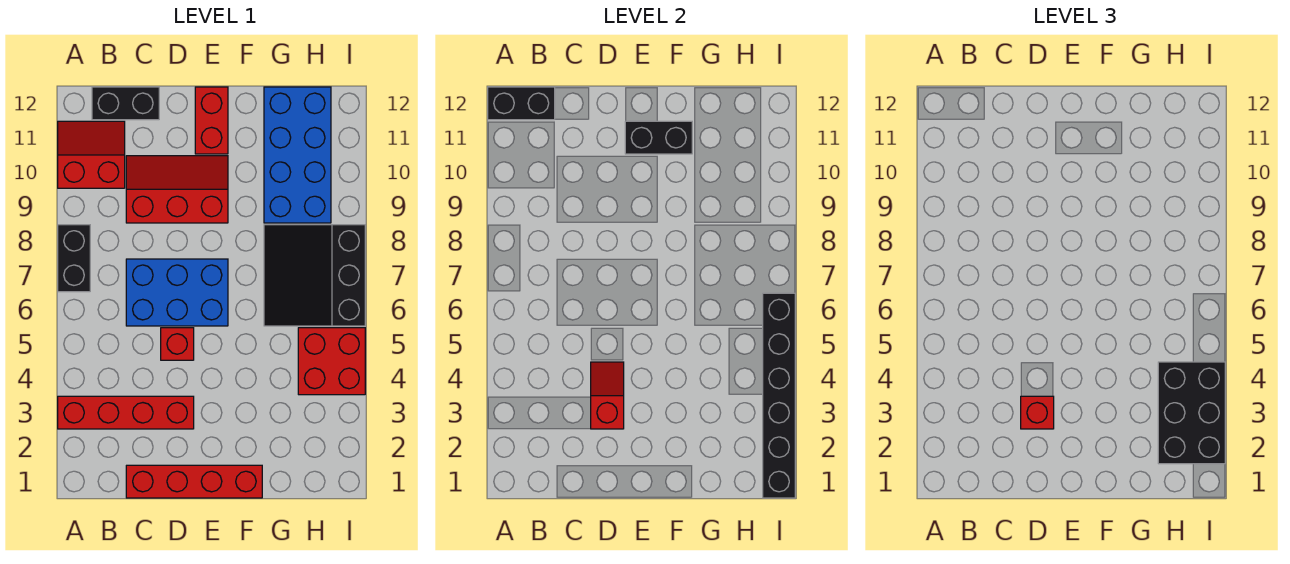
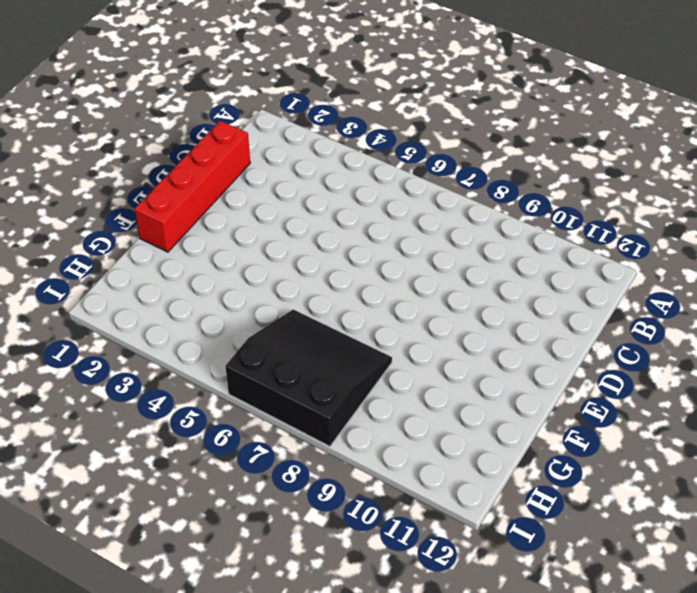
none -> red brick A3:D3 level 1
none -> black brick A7:A8 level 1
none -> red slope A10:B11 level 1 top 10

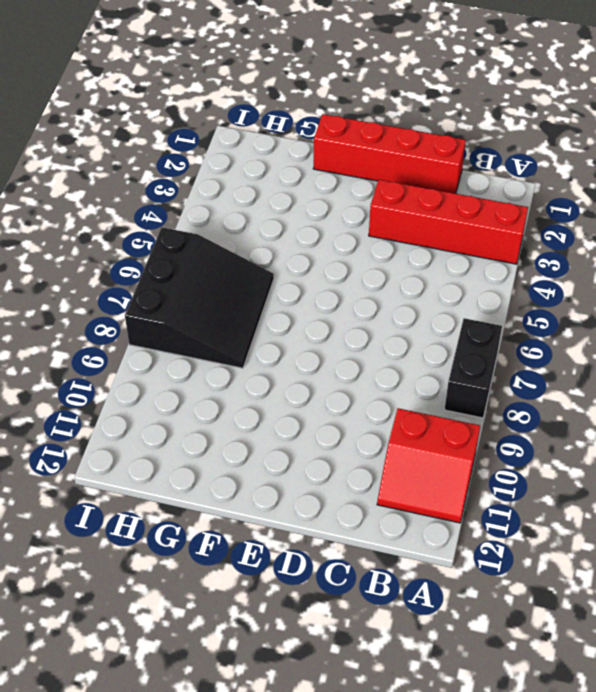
none -> black brick B12:C12 level 1
none -> blue brick C6:E7 level 1
none -> red slope C9:E10 level 1 top 9

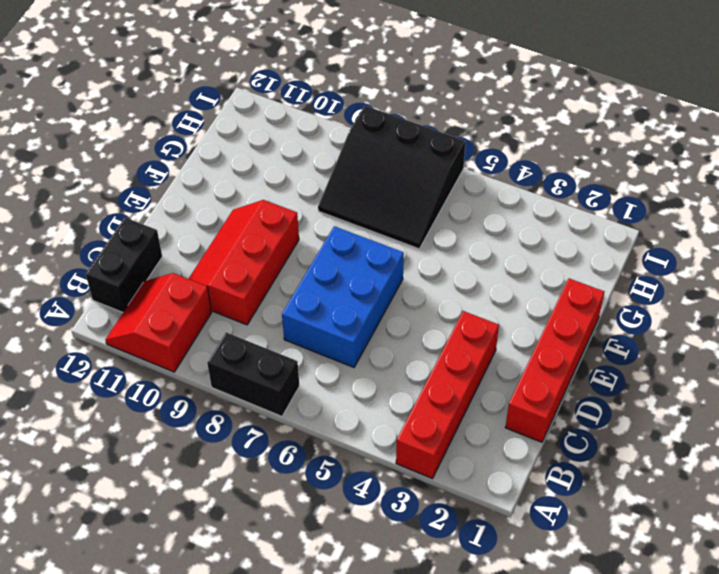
none -> red brick D5 level 1
none -> red brick E11:E12 level 1
none -> blue brick G9:H12 level 1

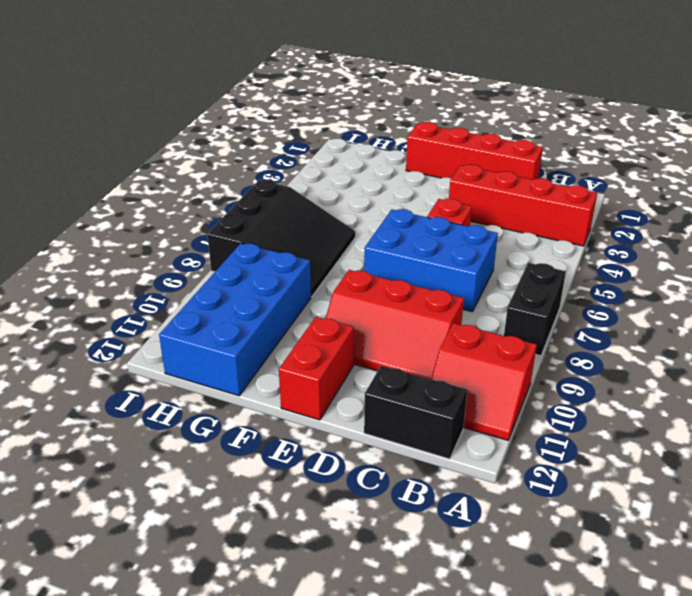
none -> red brick H4:I5 level 1
none -> black brick A12:B12 level 2
none -> red slope D3:D4 level 2 top 3

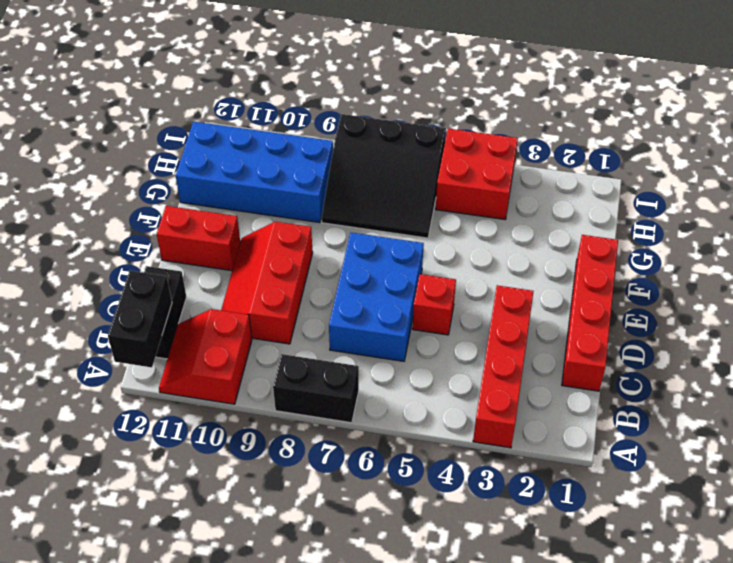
none -> red slope D3:D4 level 2 top 3
none -> black brick E11:F11 level 2
none -> black brick I1:I6 level 2

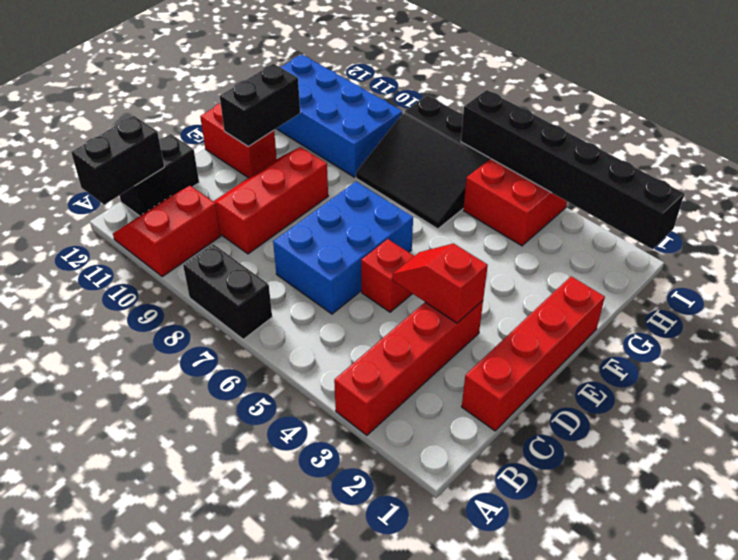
none -> red brick D3 level 3
none -> black brick H2:I4 level 3

